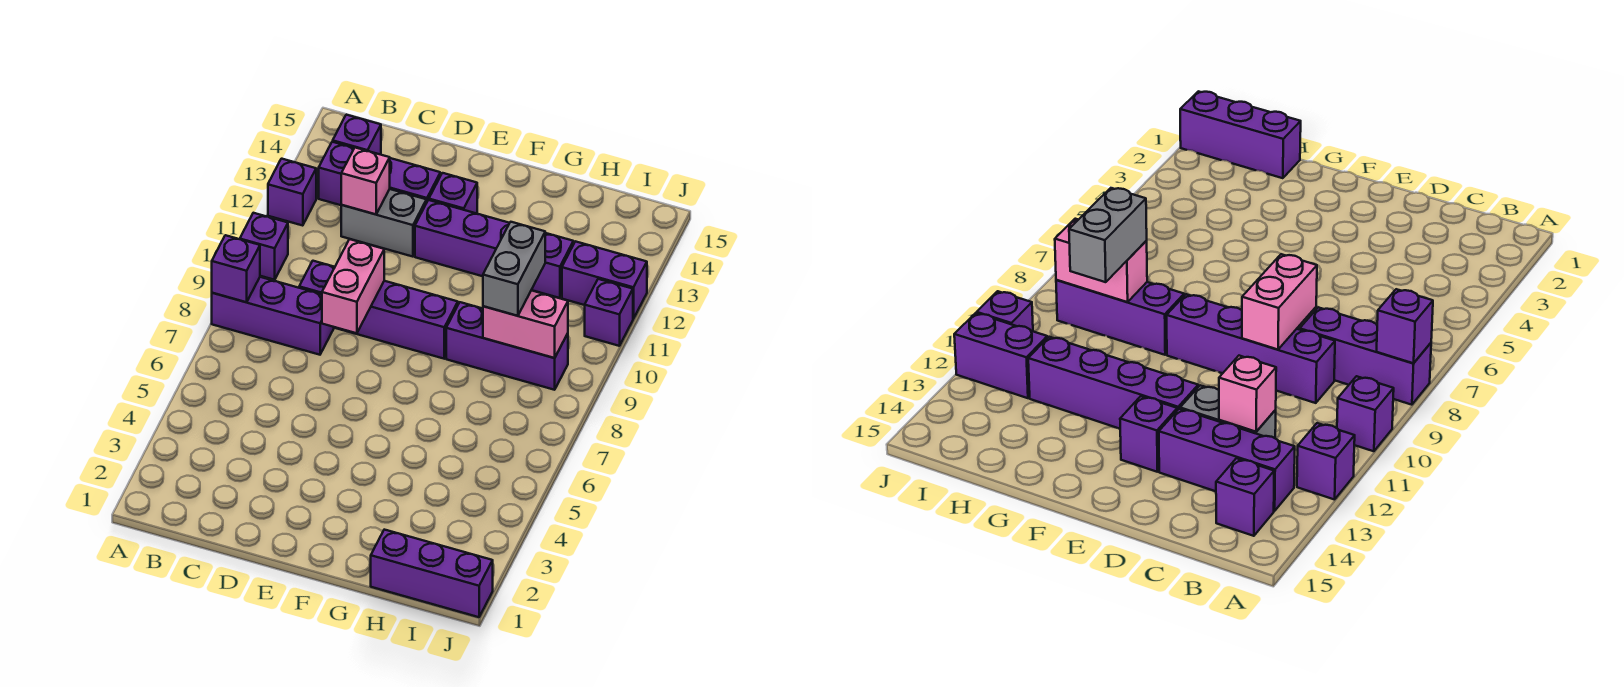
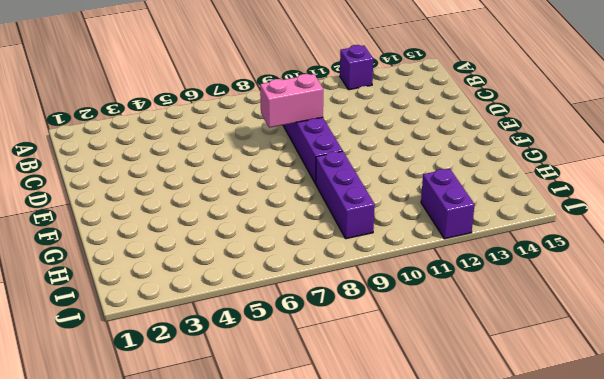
none -> purple brick A8:C8 level 1
none -> purple brick A10 level 1
none -> purple brick B13:D13 level 1

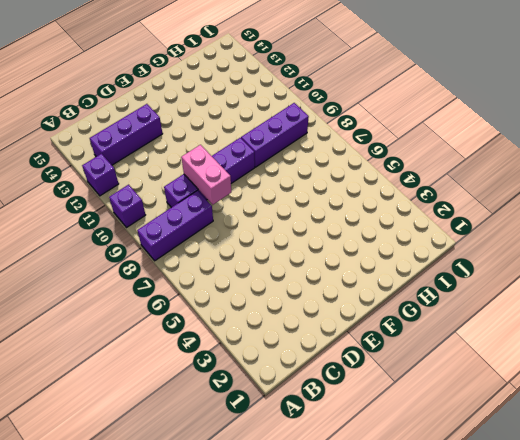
none -> purple brick B14 level 1
none -> grey brick C12:D12 level 1
none -> purple brick E12:H12 level 1

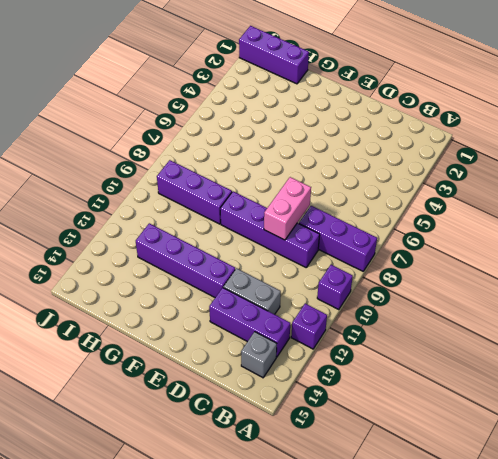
grey brick B14 level 1 -> purple brick B14 level 1
none -> purple brick E13 level 1
none -> purple brick I12:J12 level 1
none -> purple brick J11 level 1

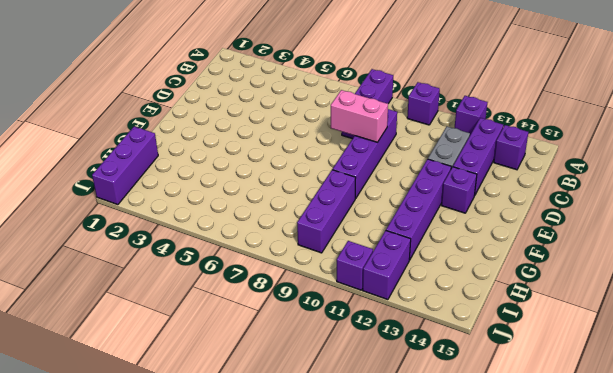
none -> purple brick A8 level 2
none -> pink brick C12 level 2
none -> pink brick H9:I9 level 2

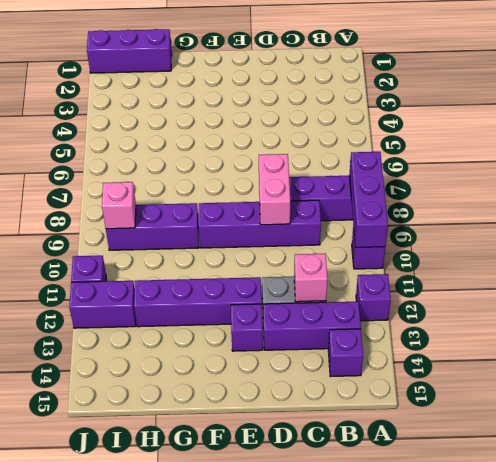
purple brick A8:A10 level 2 -> purple brick A8 level 2
pink brick I9 level 2 -> pink brick H9:I9 level 2
none -> grey brick H9:H10 level 3

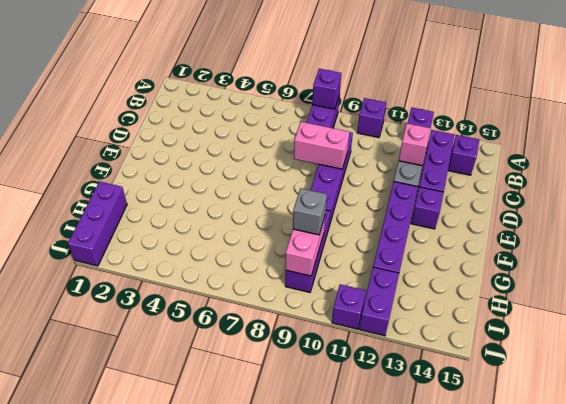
grey brick H9 level 3 -> grey brick H9:H10 level 3

